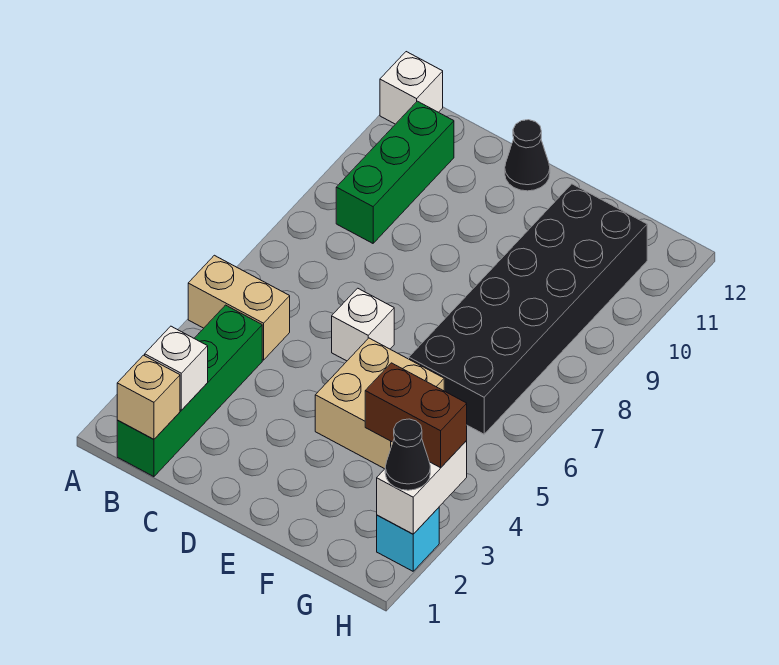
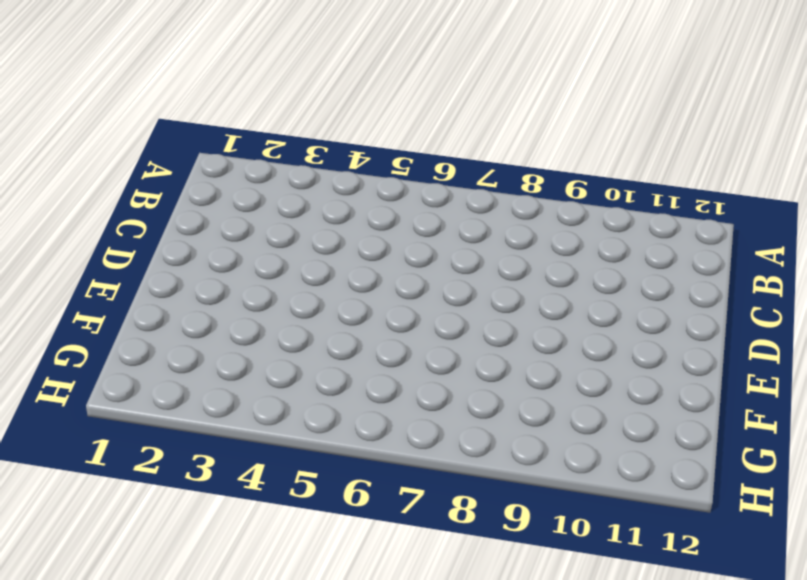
none -> tan brick A5:B5 level 1
none -> white brick A12 level 1
none -> green brick B1:B4 level 1

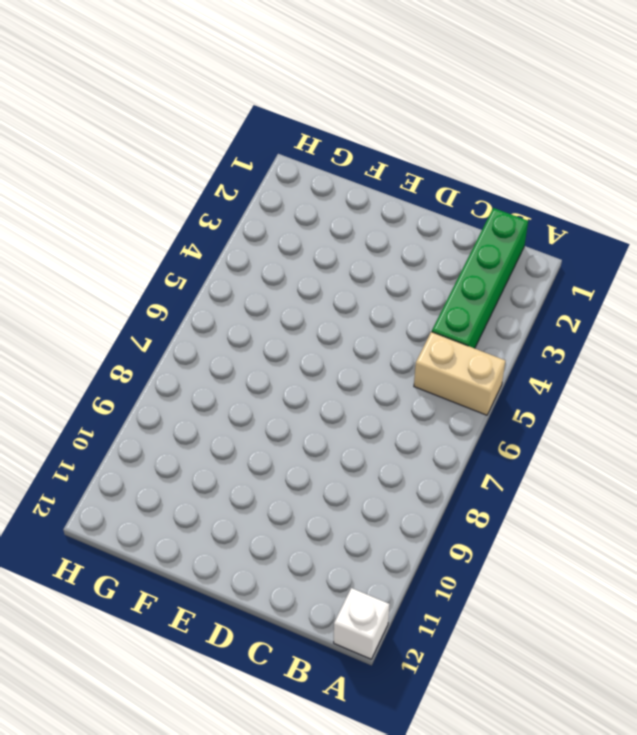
none -> green brick B9:B11 level 1
none -> white brick D6 level 1
none -> black cone D12 level 1

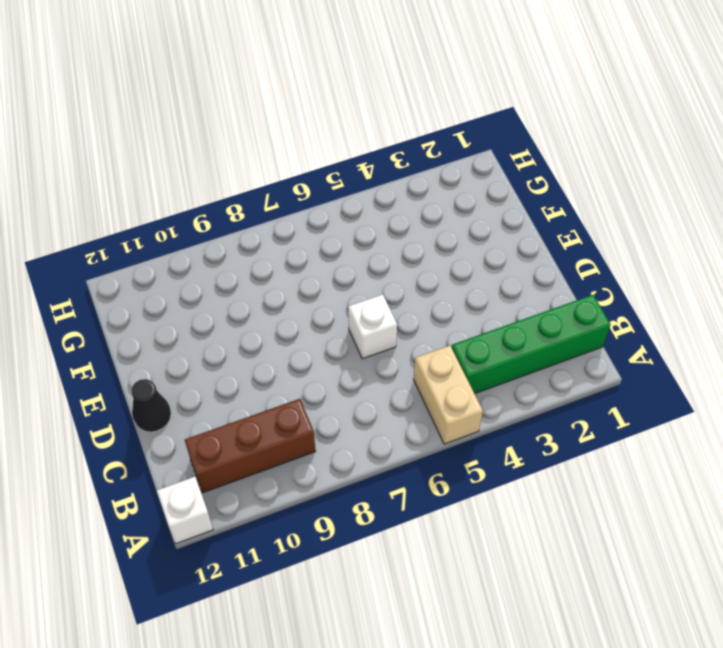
brown brick B9:B11 level 1 -> green brick B9:B11 level 1
none -> tan brick E4:F5 level 1
none -> black brick F6:G11 level 1
none -> cyan brick H2 level 1

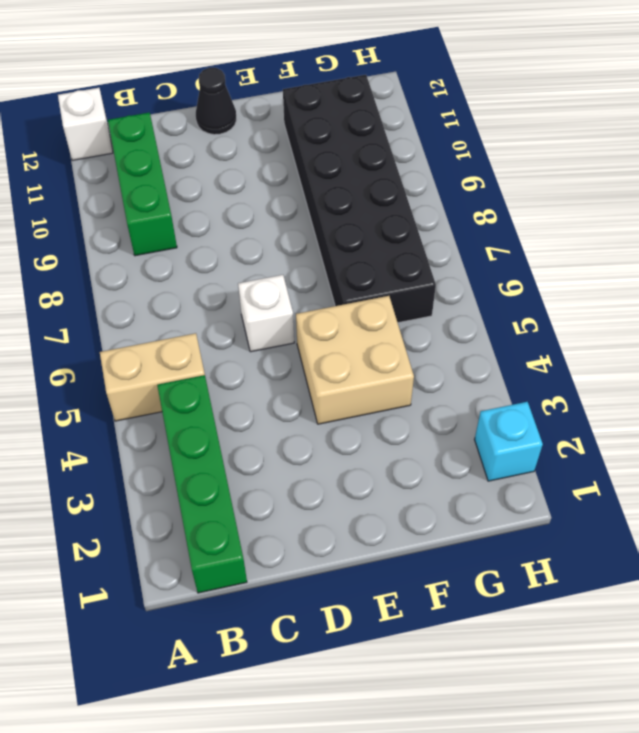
none -> tan brick B1 level 2
none -> white brick B2 level 2
none -> white brick H2:H3 level 2

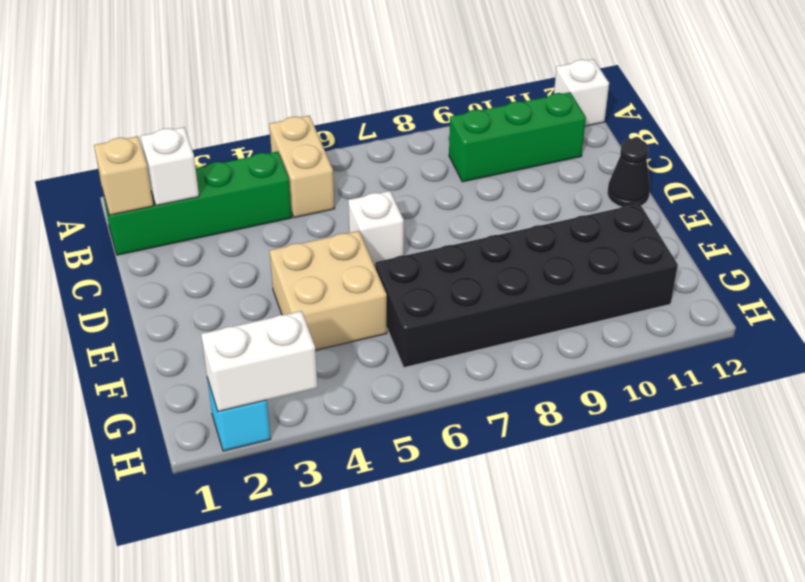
none -> brown brick G3:H3 level 3
none -> black cone H2 level 3

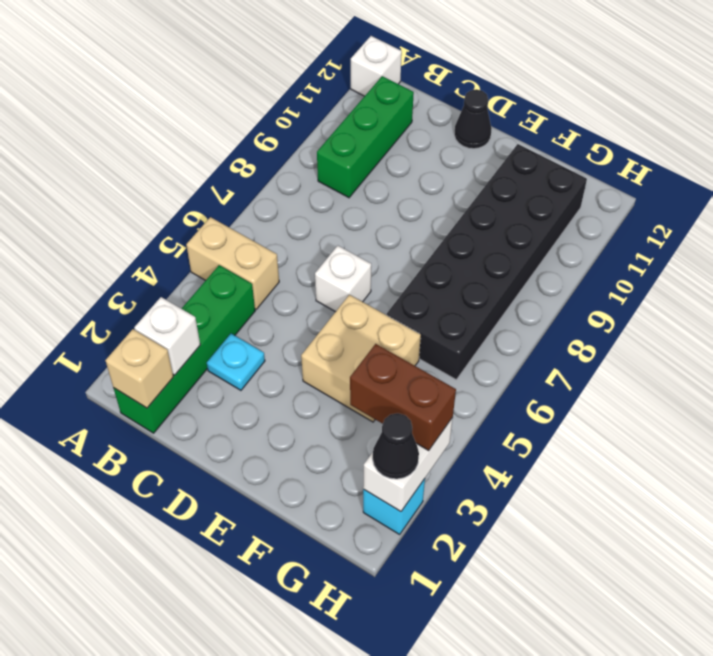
cyan plate C3 level 1 -> none

